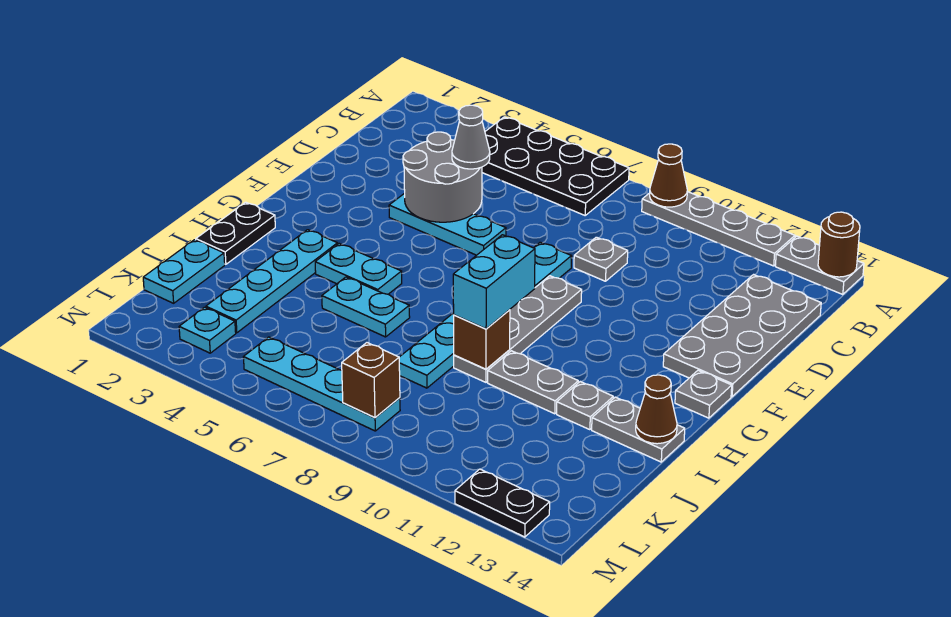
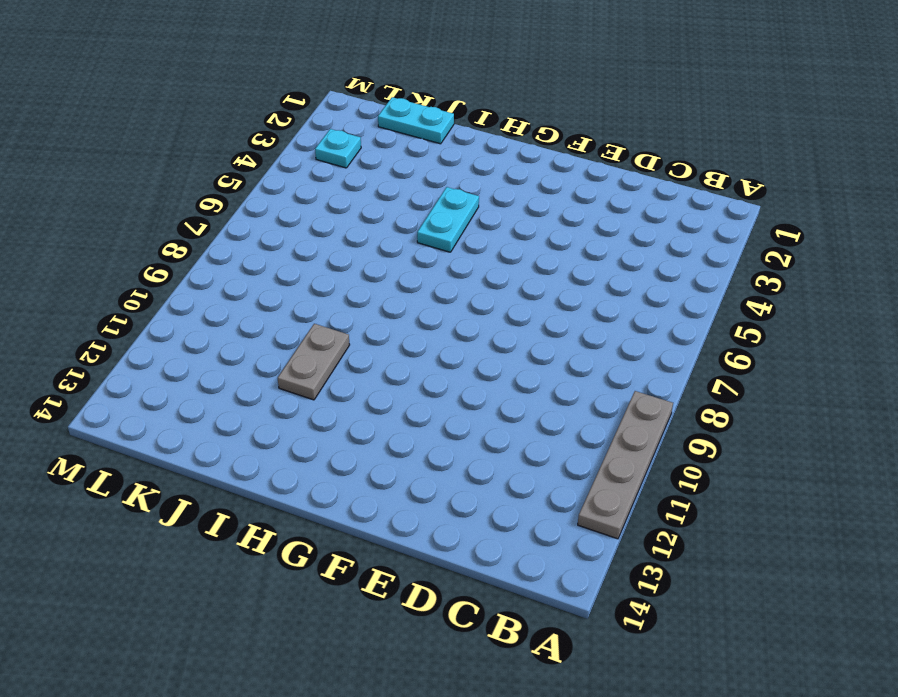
none -> black plate A4:B7 level 1
none -> grey plate A13:A14 level 1
none -> grey plate C13:F14 level 1

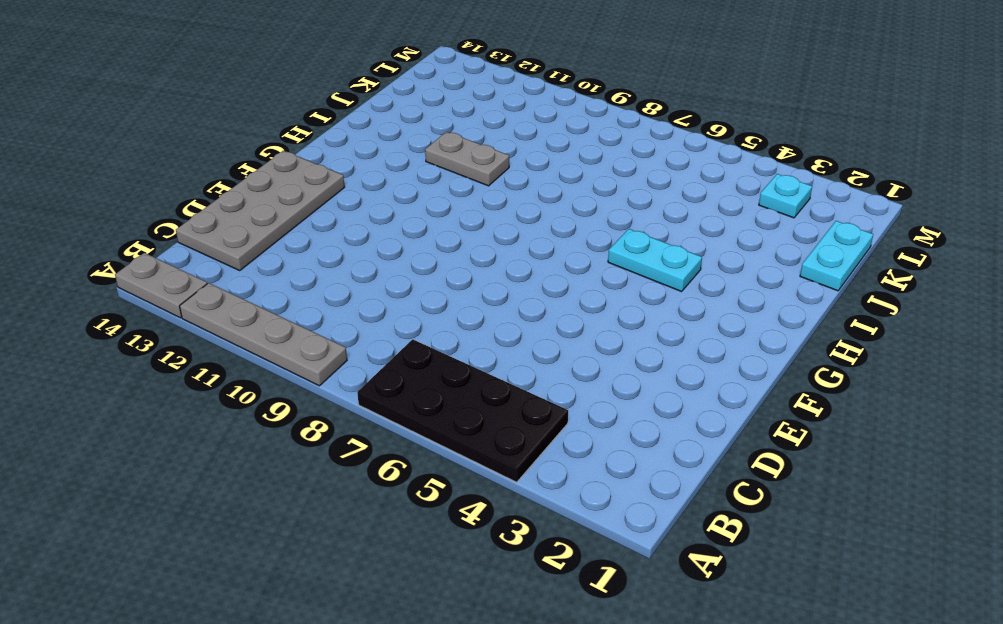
none -> grey plate D9 level 1
none -> cyan plate E4:E6 level 1
none -> cyan plate E8:J8 level 1

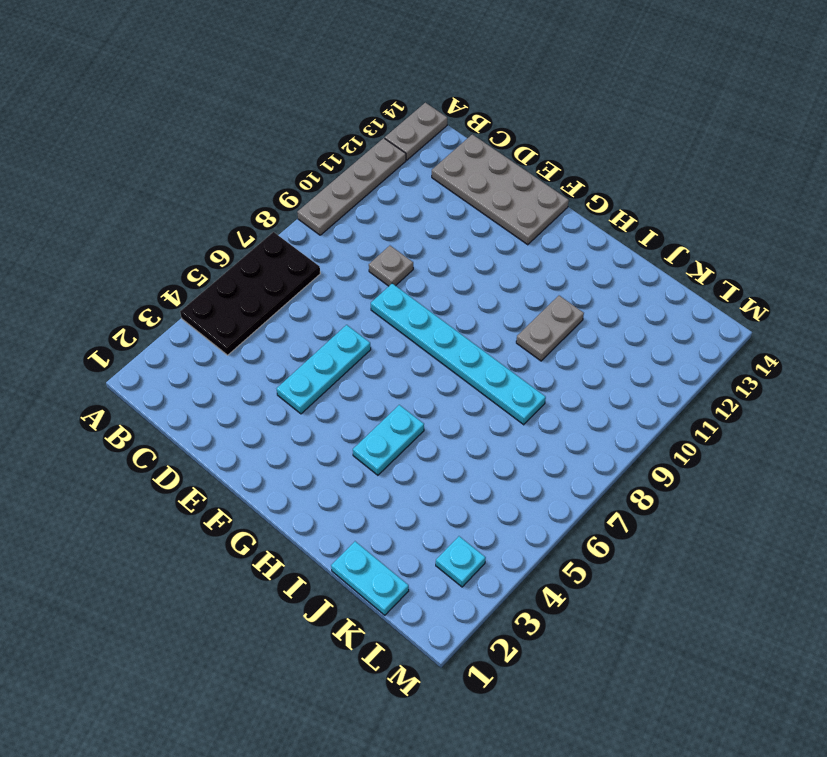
none -> grey plate F9:I9 level 1
none -> grey plate G14 level 1
none -> black plate H1:I1 level 1

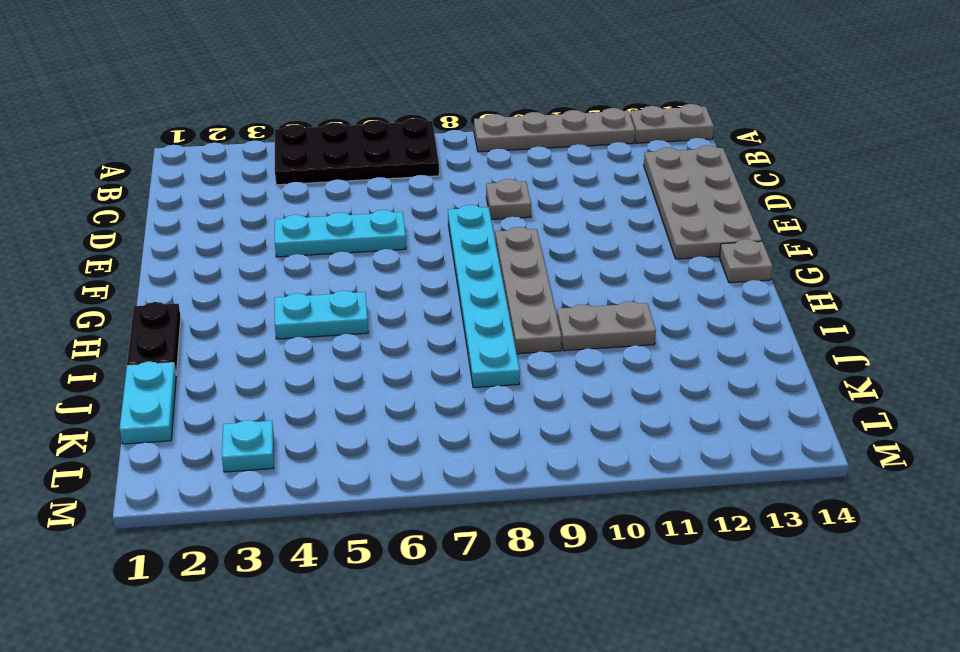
none -> cyan plate H3:K3 level 1
none -> cyan plate I5:I6 level 1
none -> grey plate I12 level 1

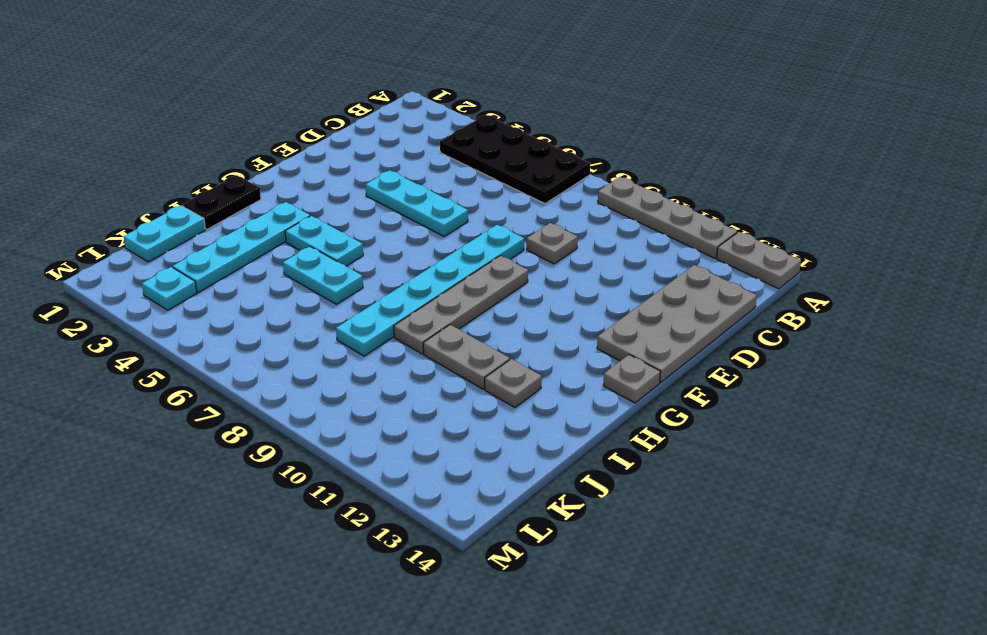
none -> grey plate I13:I14 level 1
none -> cyan plate L5:L8 level 1
none -> black plate M12:M13 level 1

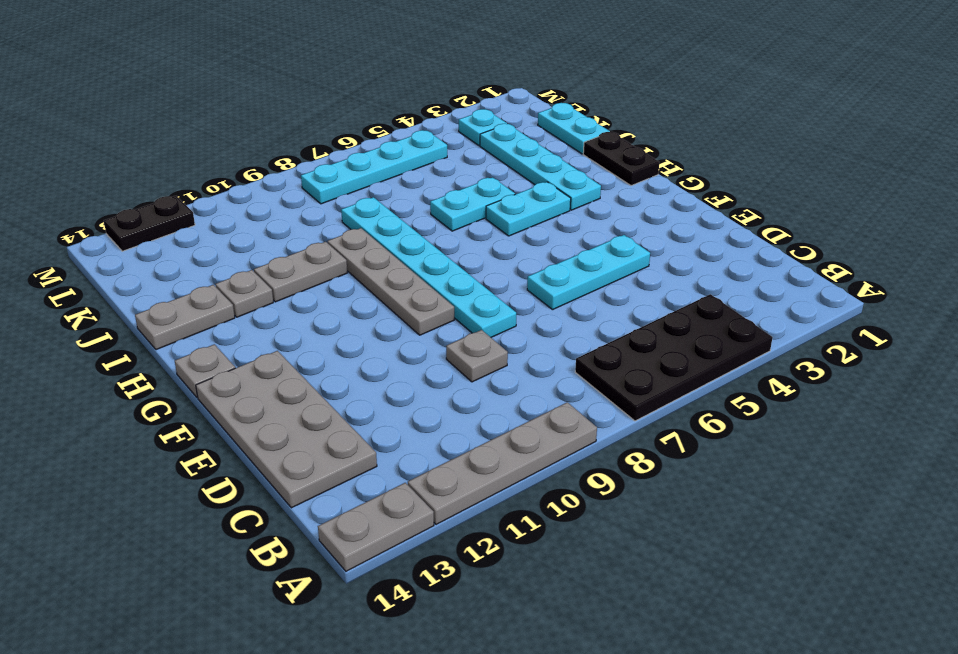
none -> brown cone A9 level 2
none -> brown round brick A14 level 2
none -> grey round brick D4:E5 level 2

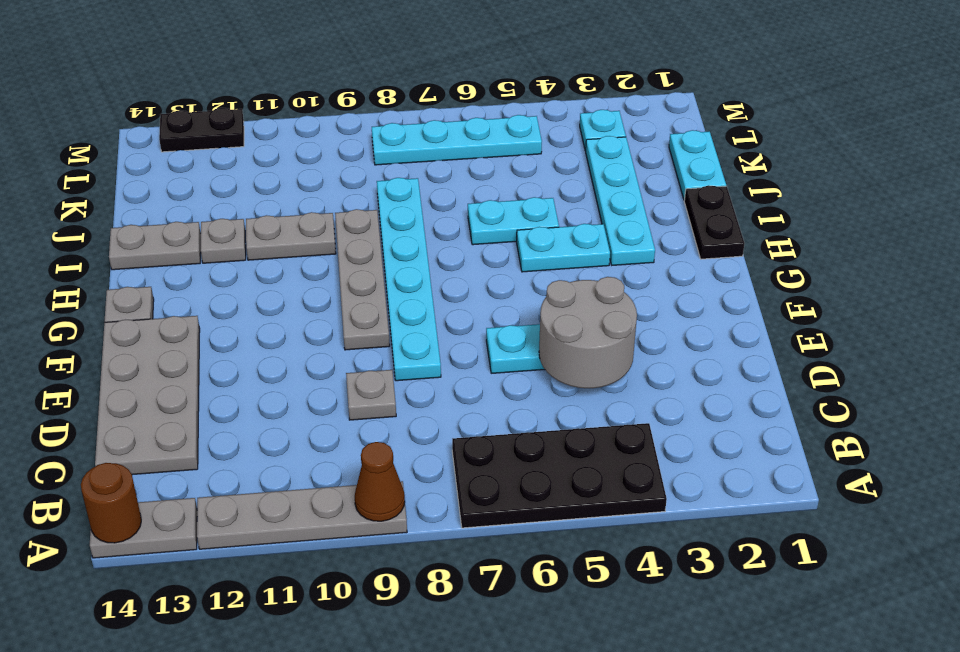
none -> brown brick I9 level 2
none -> brown cone I14 level 2
none -> brown brick L8 level 2

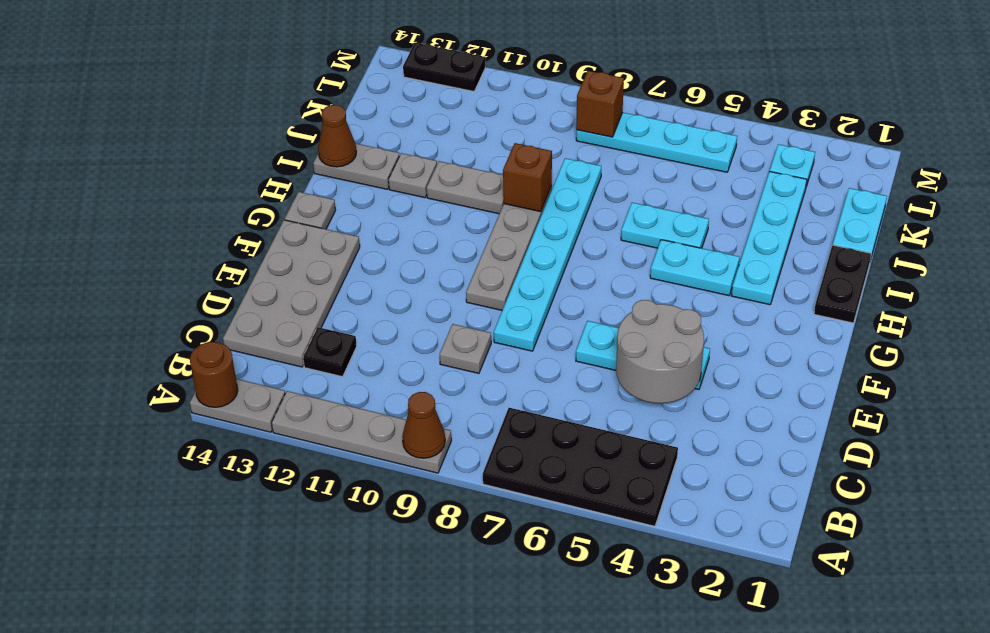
black plate C12 level 1 -> none
none -> grey cone D5 level 3
none -> cyan brick H9:I9 level 3

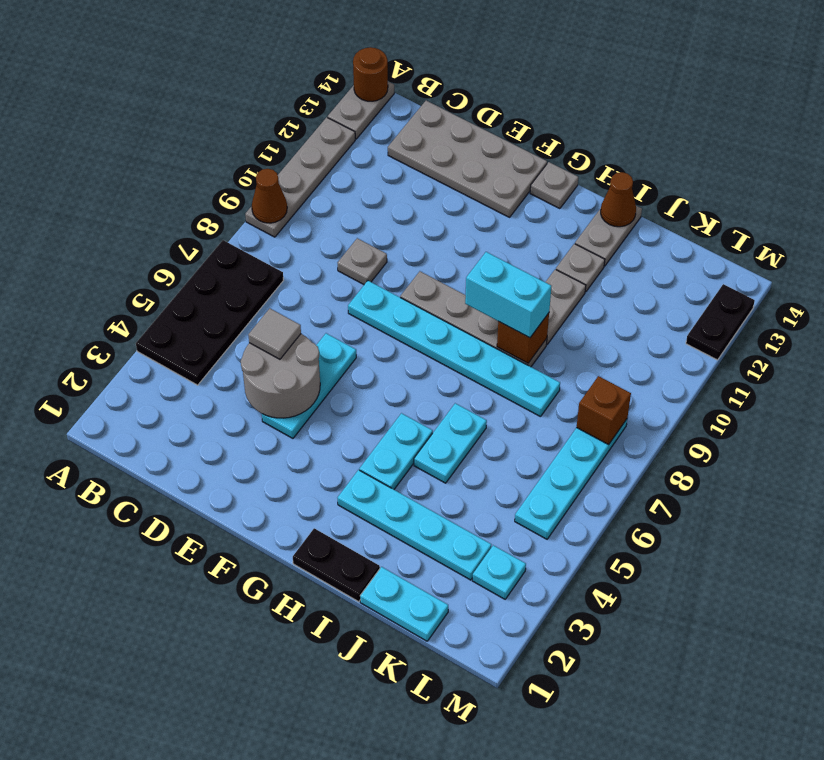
grey tile D5 level 3 -> grey cone D5 level 3

